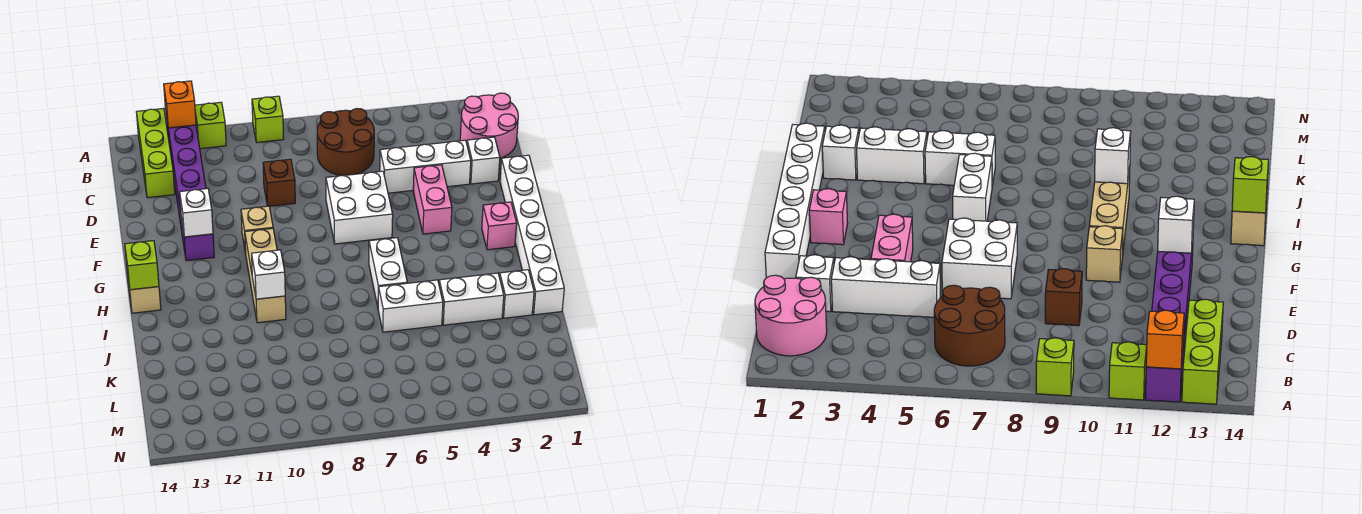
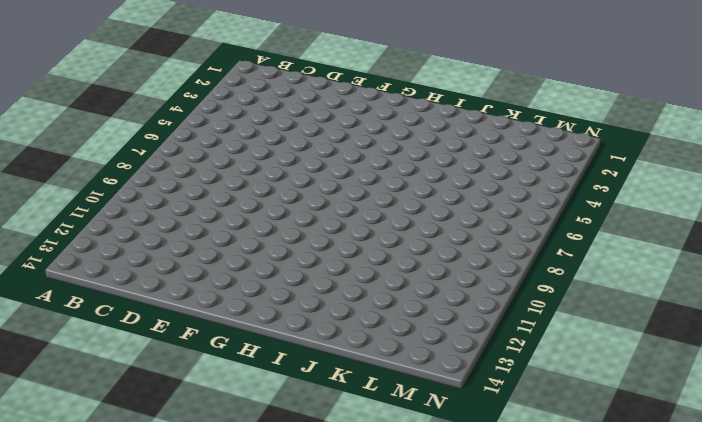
none -> lime brick A9 level 1
none -> lime brick A11 level 1
none -> purple brick A12:F12 level 1

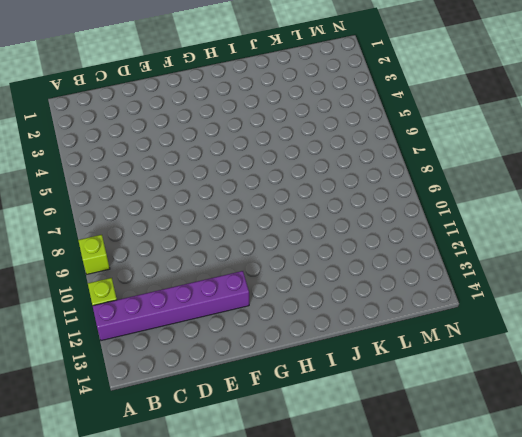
none -> lime brick A13:C13 level 1
none -> pink round brick B1:C2 level 1
none -> brown round brick B6:C7 level 1

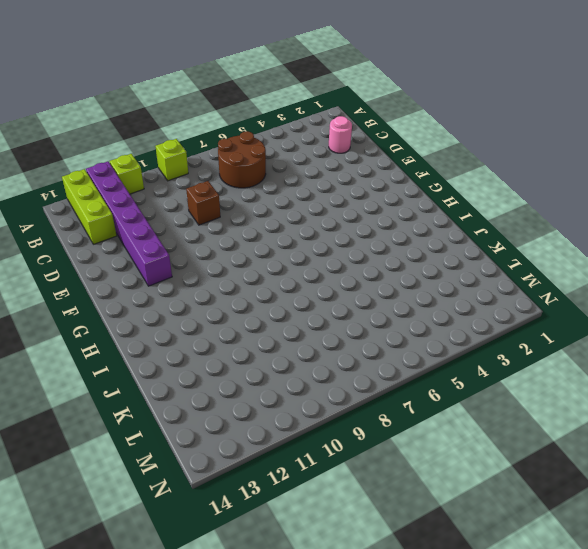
pink round brick C2 level 1 -> pink round brick B1:C2 level 1
none -> white brick D2 level 1
none -> white brick D3:D5 level 1
none -> white brick E1:J1 level 1

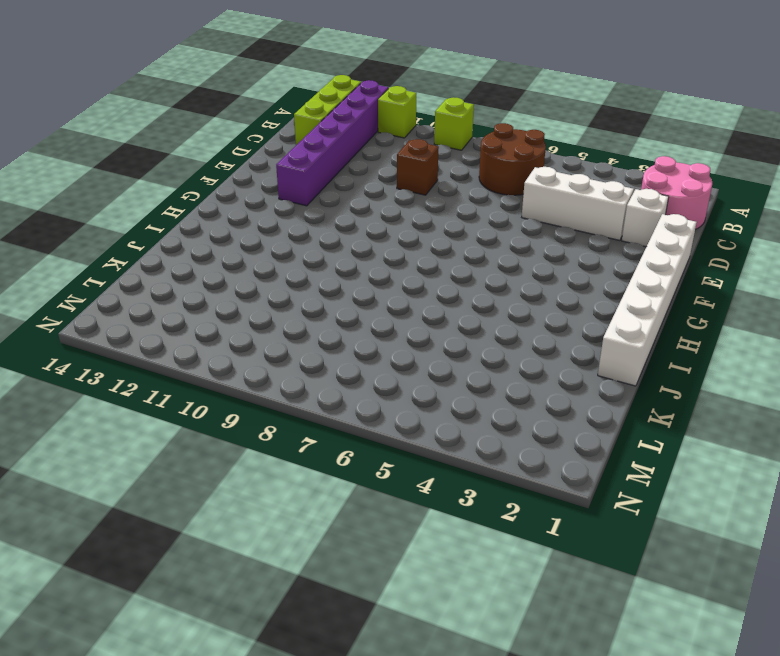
none -> pink brick E4:F4 level 1
none -> white brick E6:F7 level 1
none -> tan brick F10 level 1

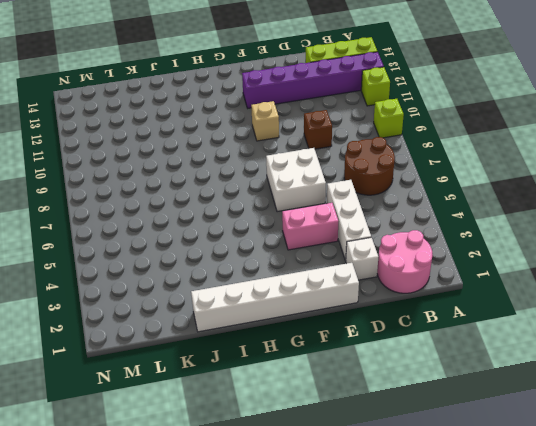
none -> pink brick G2 level 1
none -> tan brick G10:I10 level 1
none -> white brick H6:I6 level 1

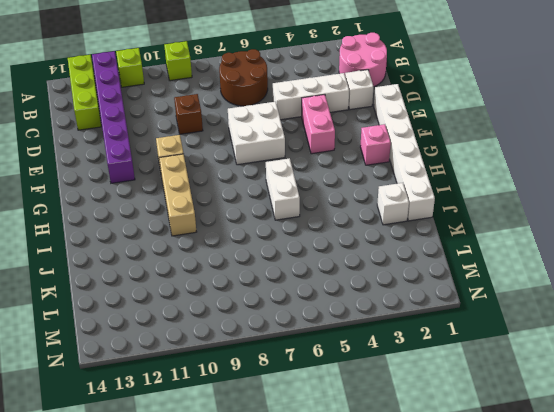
none -> tan brick H14 level 1
none -> white brick J3:J4 level 1
none -> white brick J5:J6 level 1

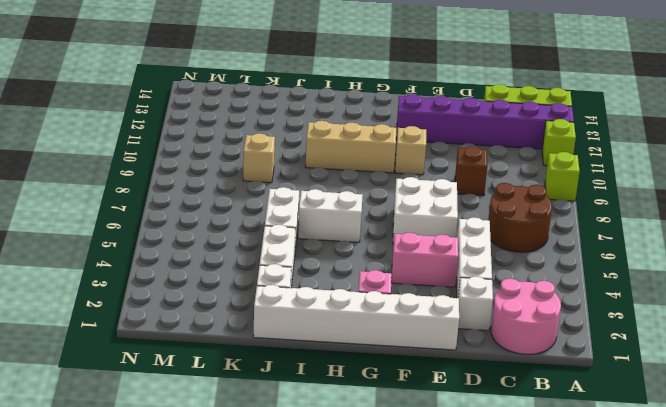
tan brick K9 level 1 -> tan brick H14 level 1
none -> orange brick A12 level 2
none -> white brick F12 level 2
none -> lime brick H14 level 2

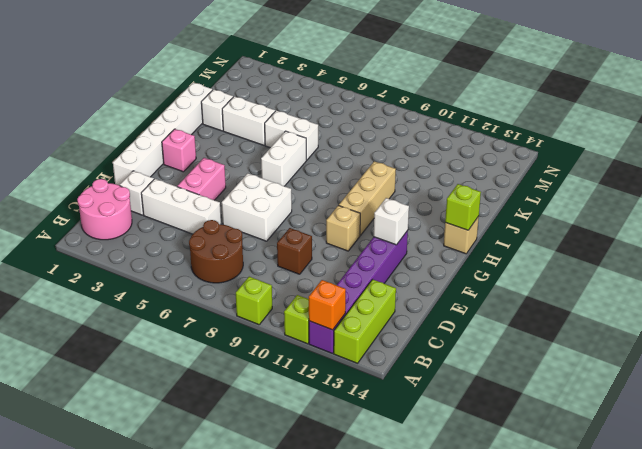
none -> white brick I10 level 2

